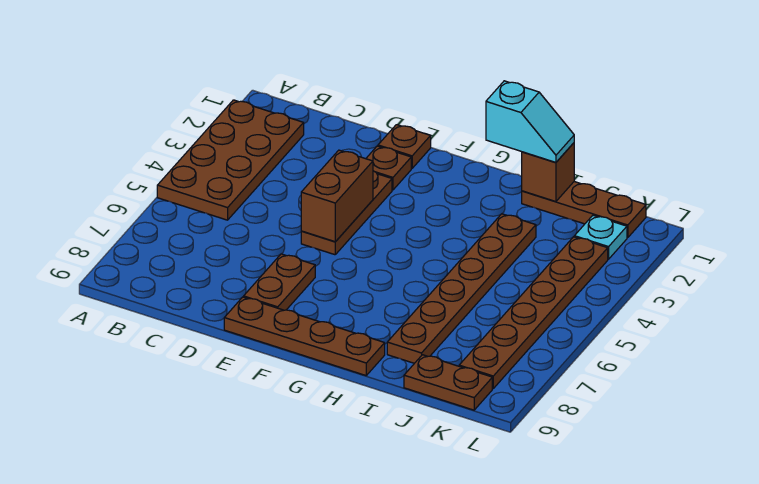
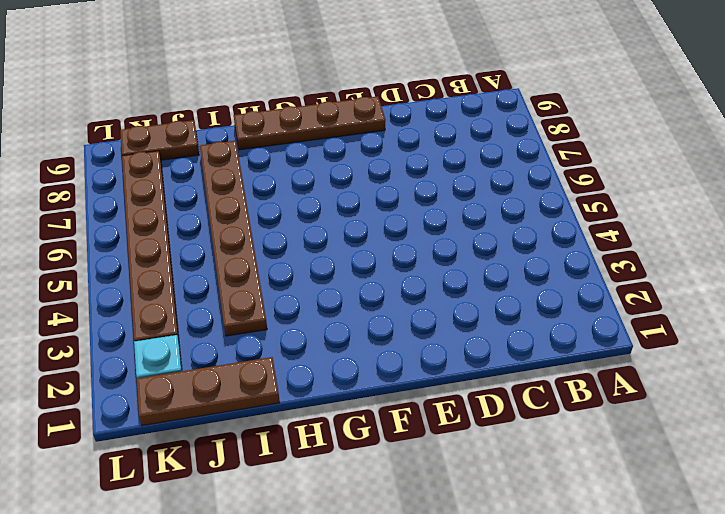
none -> brown plate A2:B5 level 1
none -> brown plate E1 level 1
none -> brown plate E2 level 1

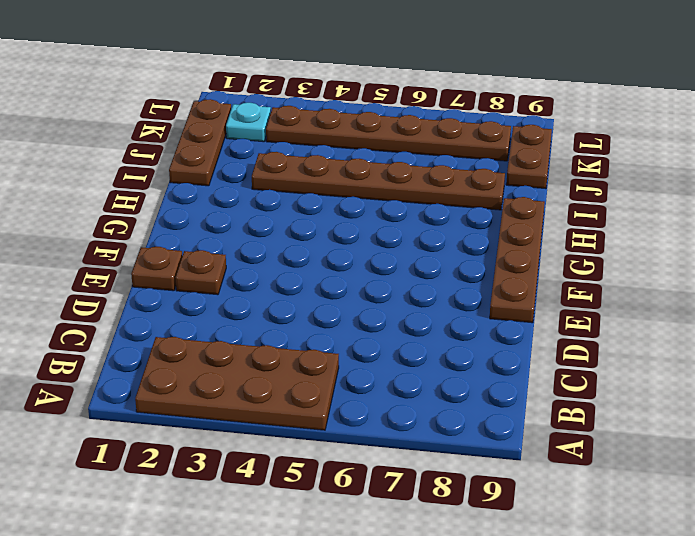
none -> brown plate E3:E5 level 1
none -> brown plate E7:E8 level 1
none -> brown brick E4:E5 level 2

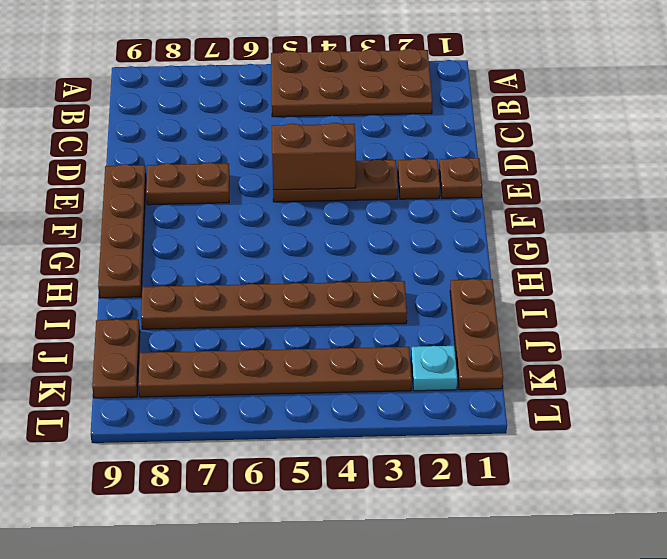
none -> brown brick I1 level 2
none -> cyan slope H1:I1 level 3 top H

